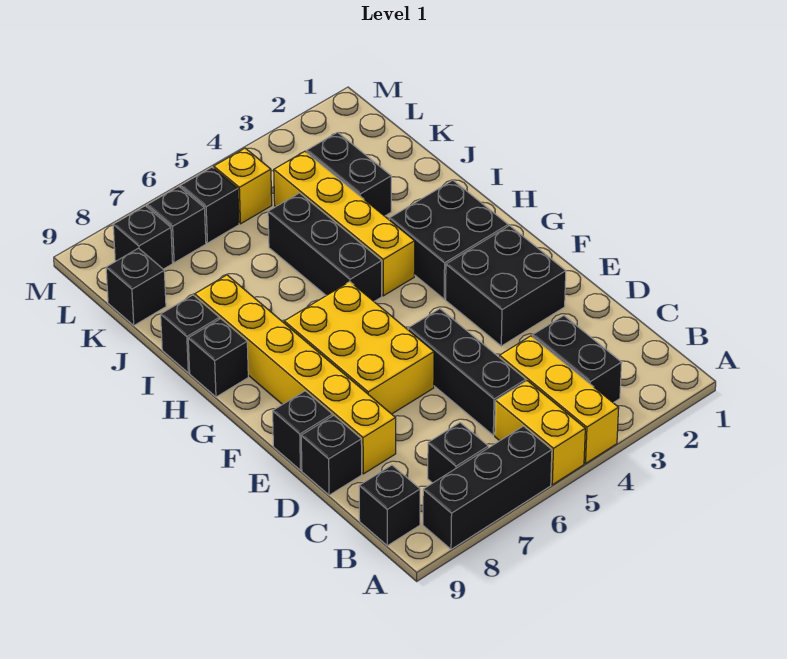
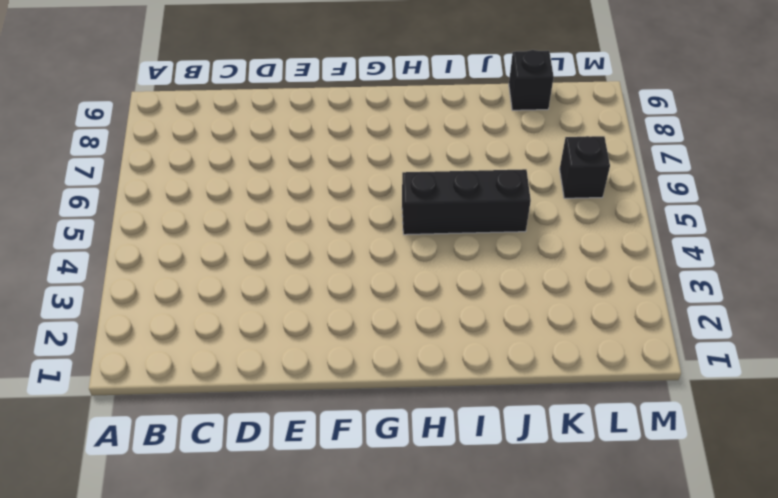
none -> yellow brick A4:C4 level 1
none -> yellow brick A5:B5 level 1
none -> black brick A6:A8 level 1

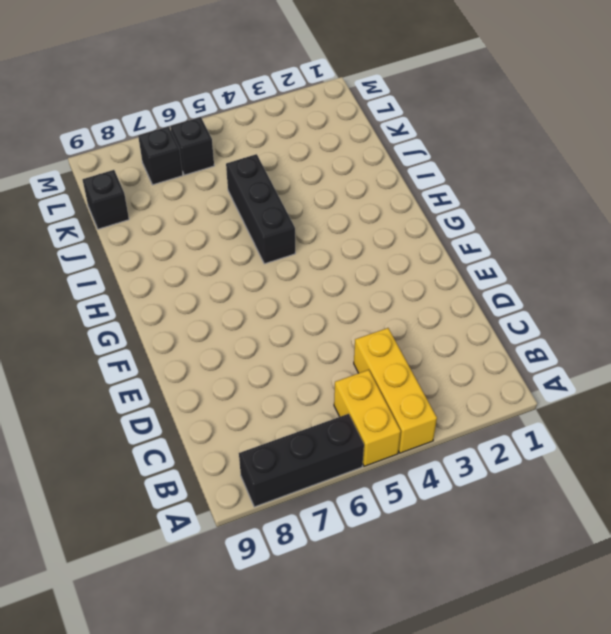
none -> black brick B3:C3 level 1
none -> black brick B7 level 1
none -> black brick B9 level 1

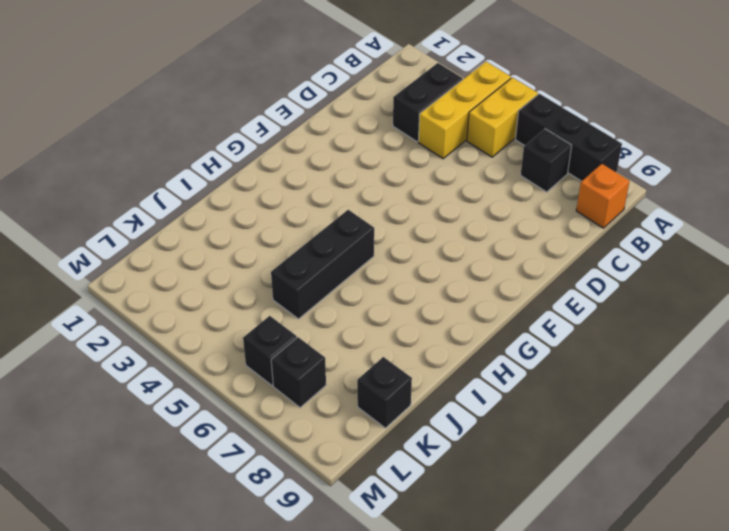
orange brick B9 level 1 -> black brick B9 level 1
none -> black brick C5:E5 level 1
none -> yellow brick D8:I8 level 1
none -> black brick D9 level 1

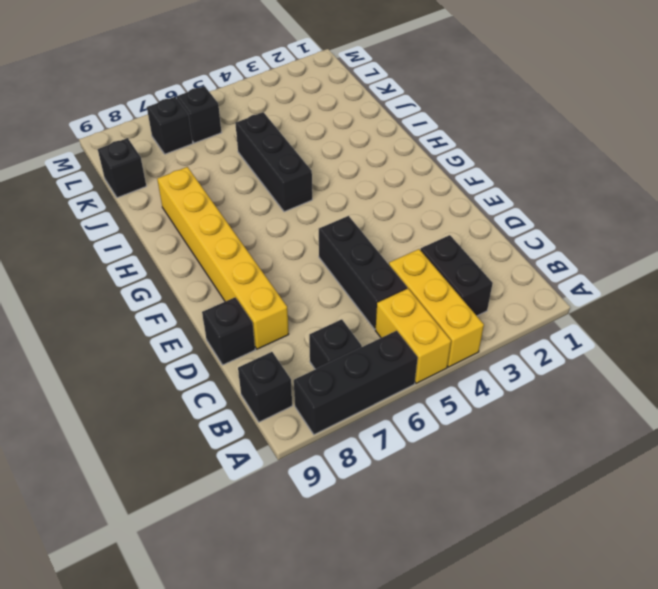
none -> black brick E2:F3 level 1
none -> yellow brick E6:G7 level 1
none -> black brick E9 level 1

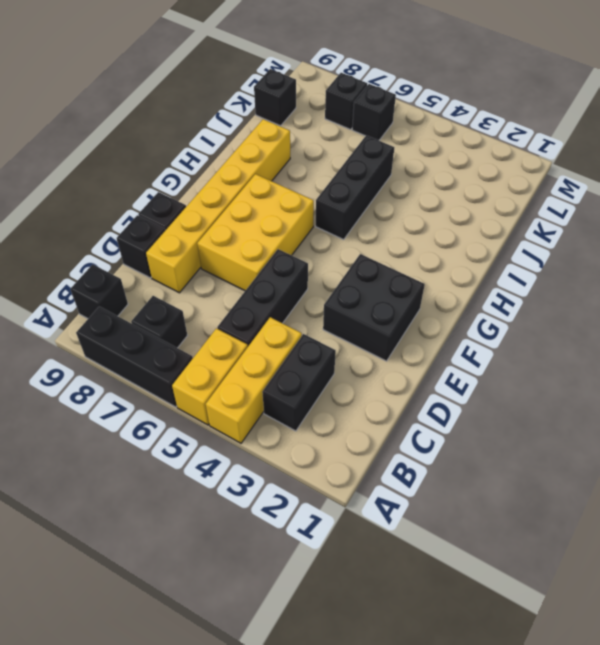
none -> black brick G2:H3 level 1
none -> yellow brick H4:K4 level 1
none -> black brick H9 level 1

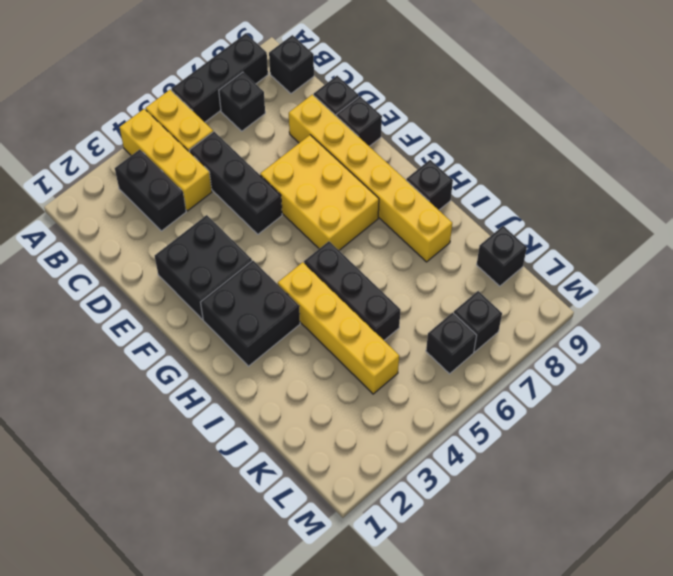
none -> black brick I9 level 1
none -> black brick J3:K3 level 1
none -> yellow brick L5 level 1

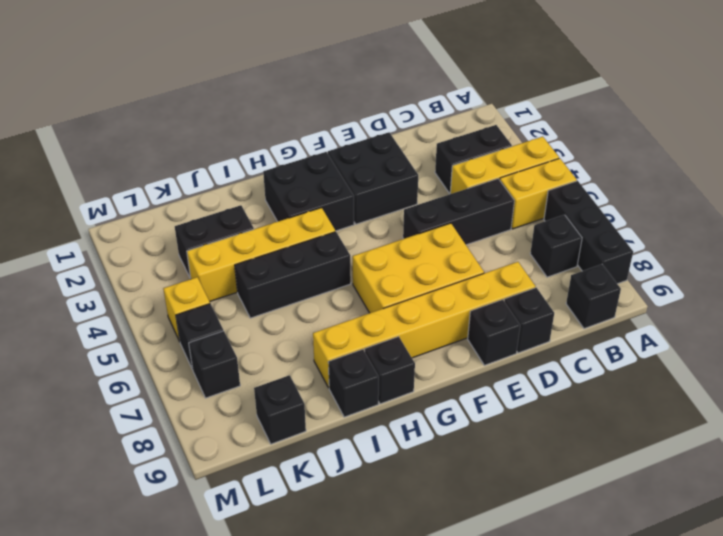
none -> black brick L8 level 1

